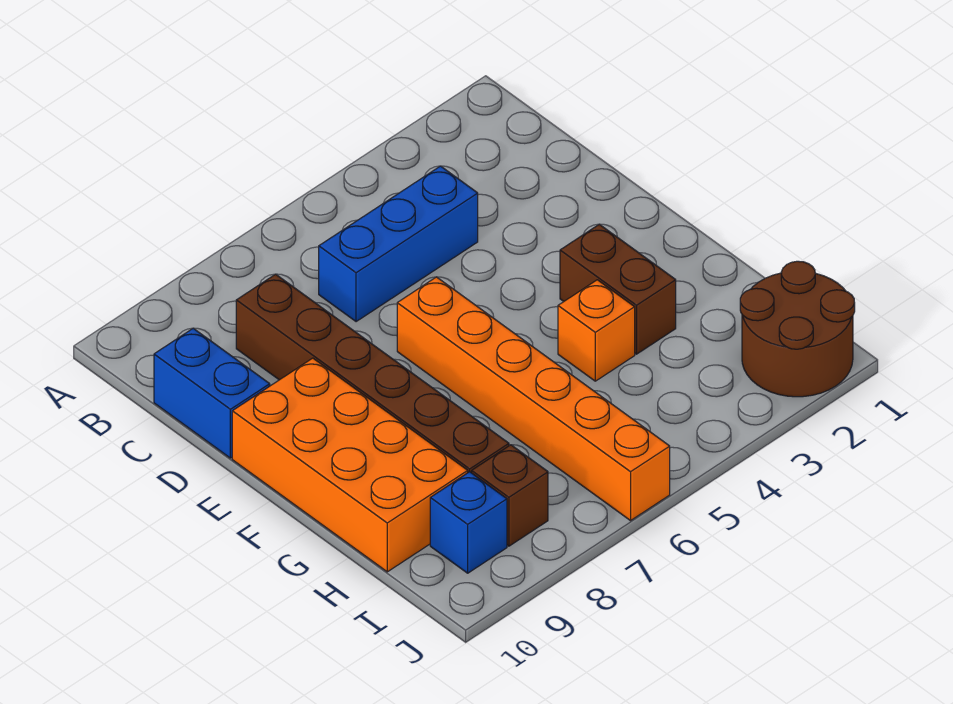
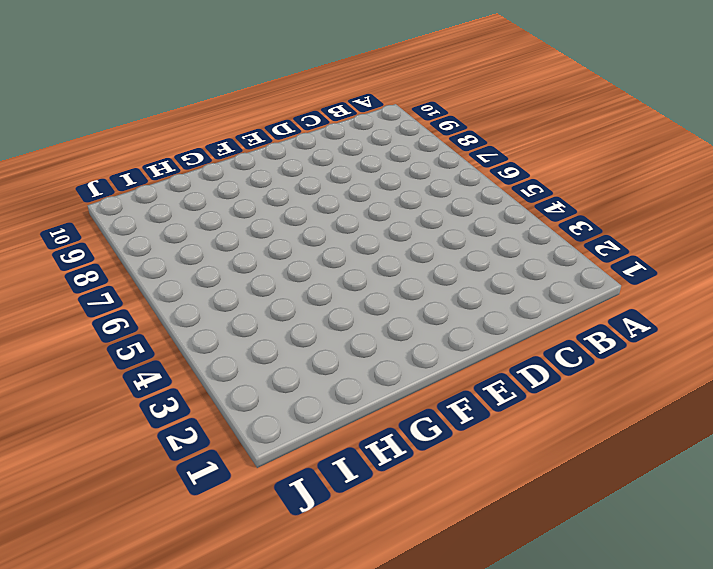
none -> blue brick C4:C6 level 1
none -> brown brick C8:H8 level 1

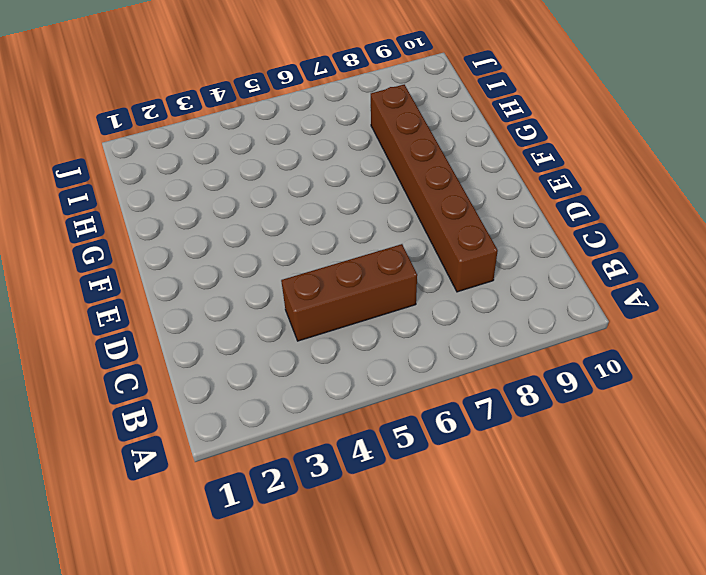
brown brick C4:C6 level 1 -> blue brick C4:C6 level 1
none -> blue brick C10:D10 level 1
none -> orange brick E6:J6 level 1

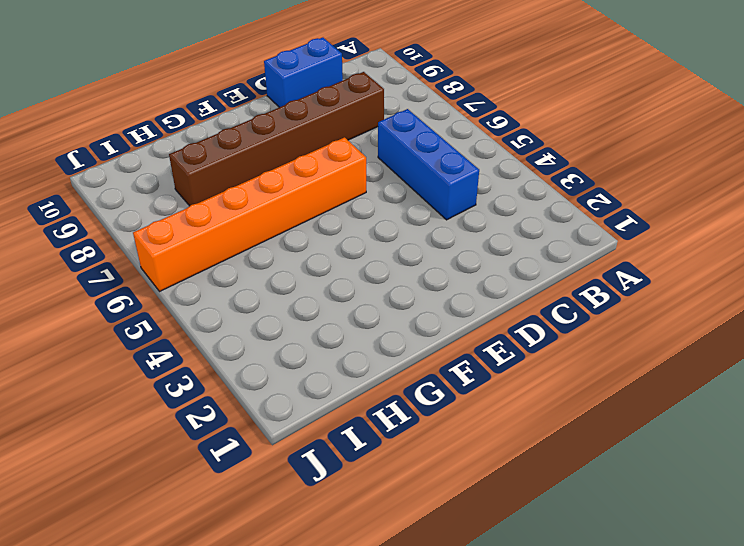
none -> orange brick E9:H10 level 1
none -> brown brick F3:G3 level 1

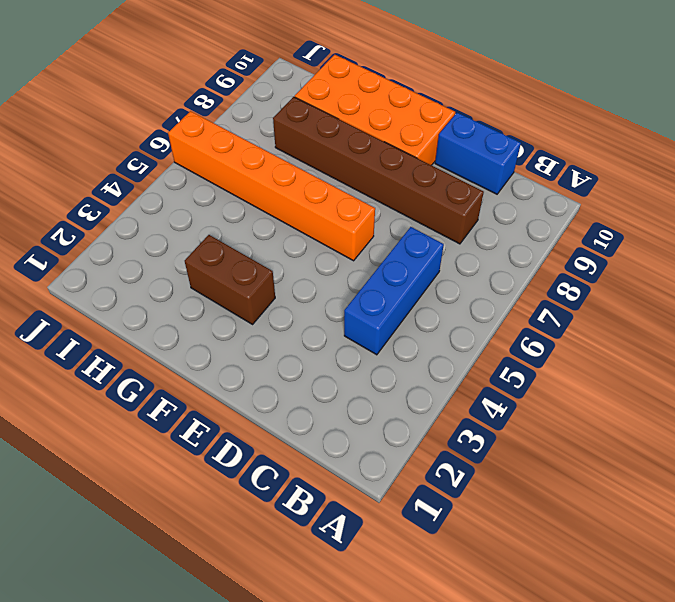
none -> orange brick G4 level 1
none -> brown round brick I1:J2 level 1

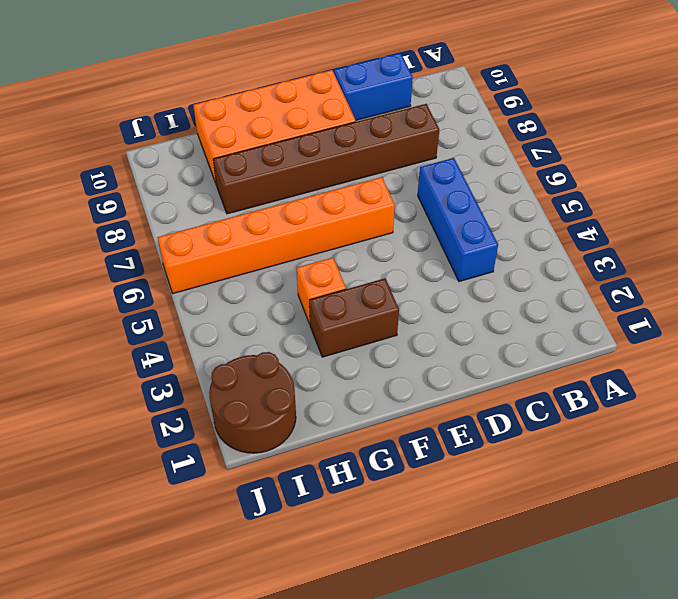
none -> brown brick I8 level 1
none -> blue brick I9 level 1

